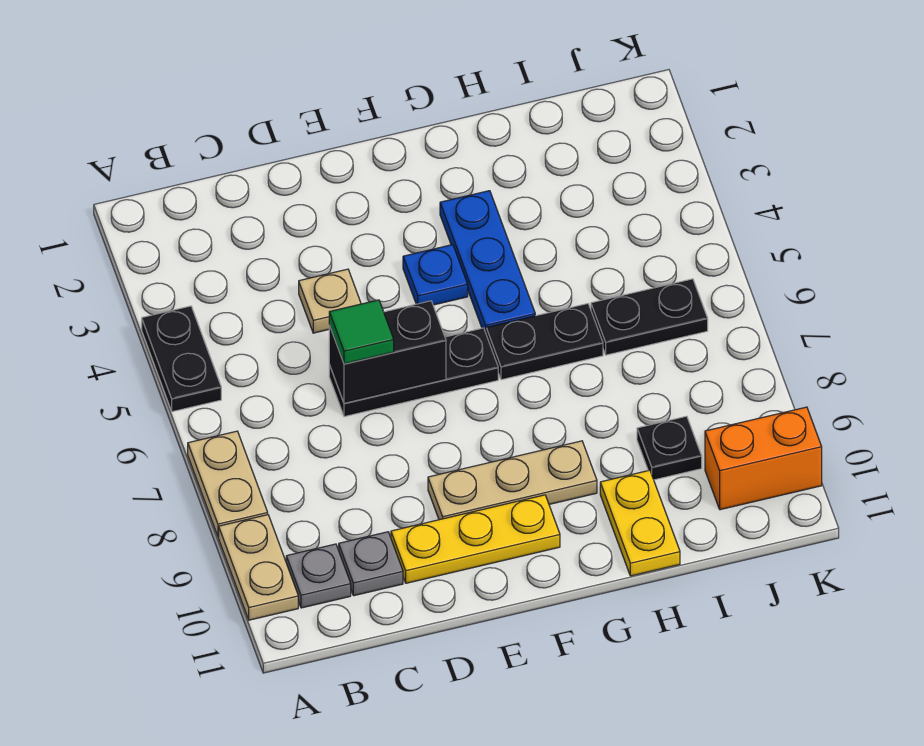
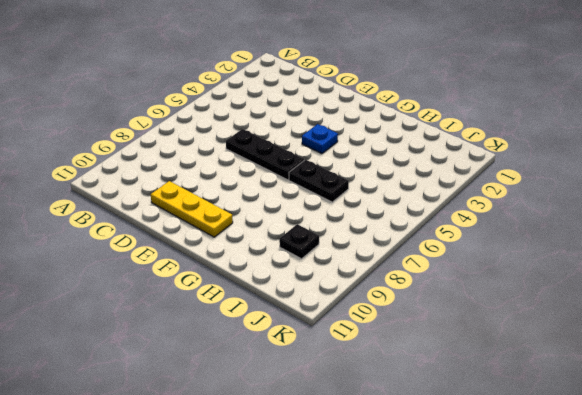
none -> black plate A4:A5 level 1
none -> tan plate A7:A8 level 1
none -> tan plate A9:A10 level 1

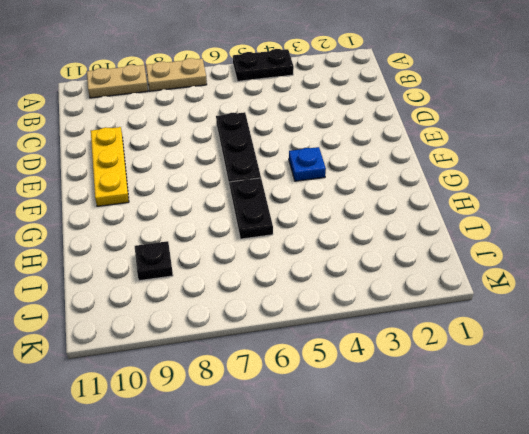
none -> grey plate B10 level 1
none -> grey plate C10 level 1
none -> tan plate D4 level 1

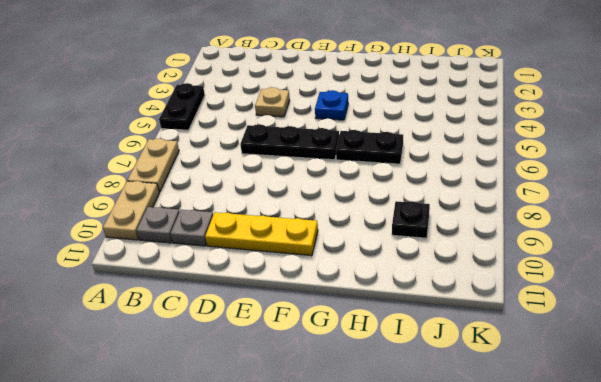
none -> tan plate E9:G9 level 1
none -> blue plate G3:G5 level 1
none -> yellow plate H10:H11 level 1

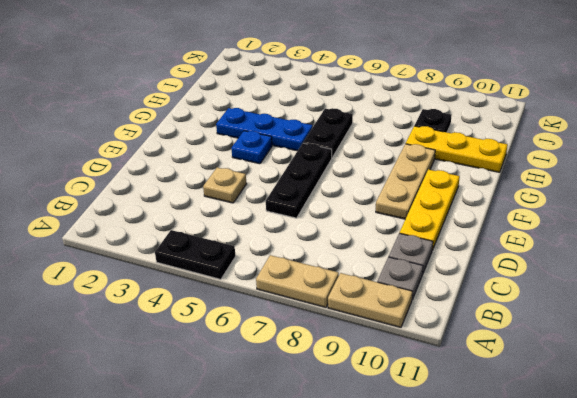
yellow plate H9:H11 level 1 -> yellow plate H10:H11 level 1
none -> black plate I6:J6 level 1
none -> orange brick J10:K10 level 1
none -> black brick D6:E6 level 2

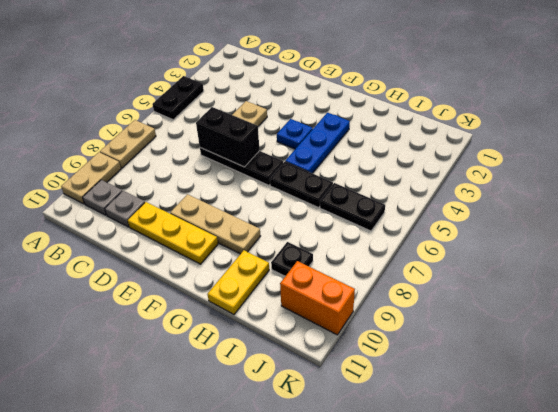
none -> green tile D6 level 3

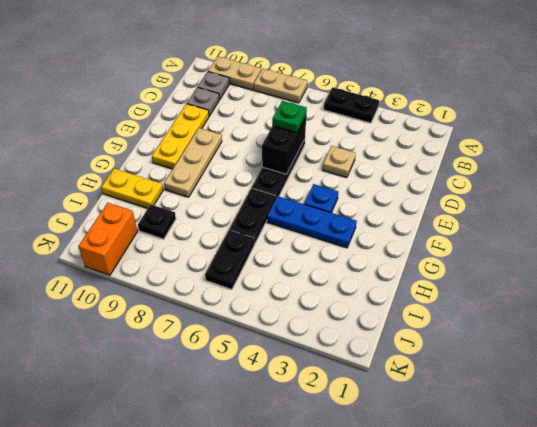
green plate D6 level 3 -> green tile D6 level 3

